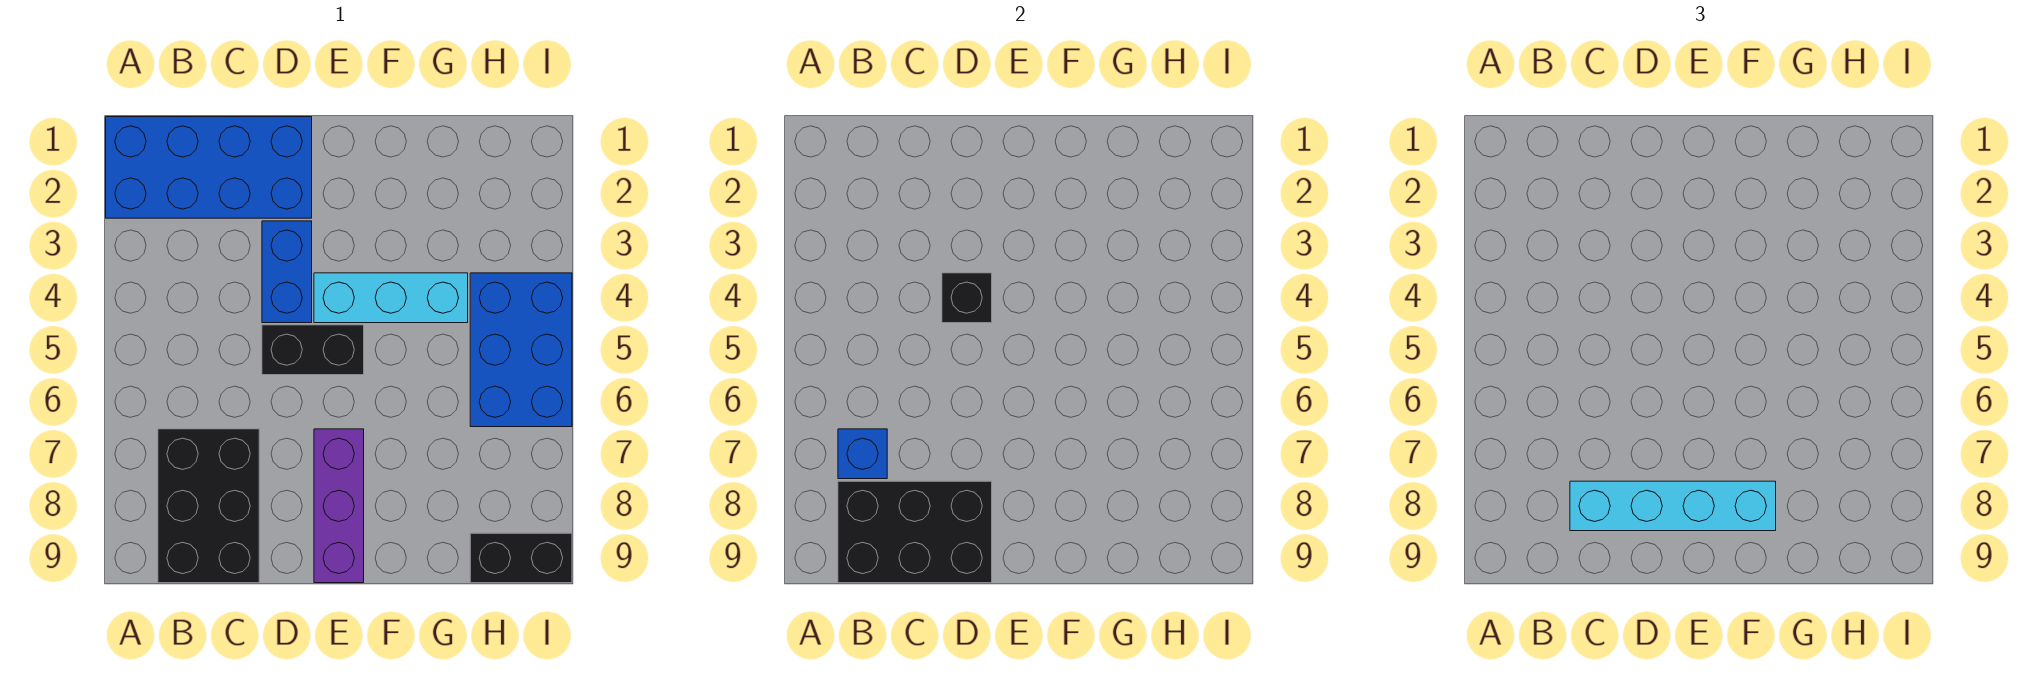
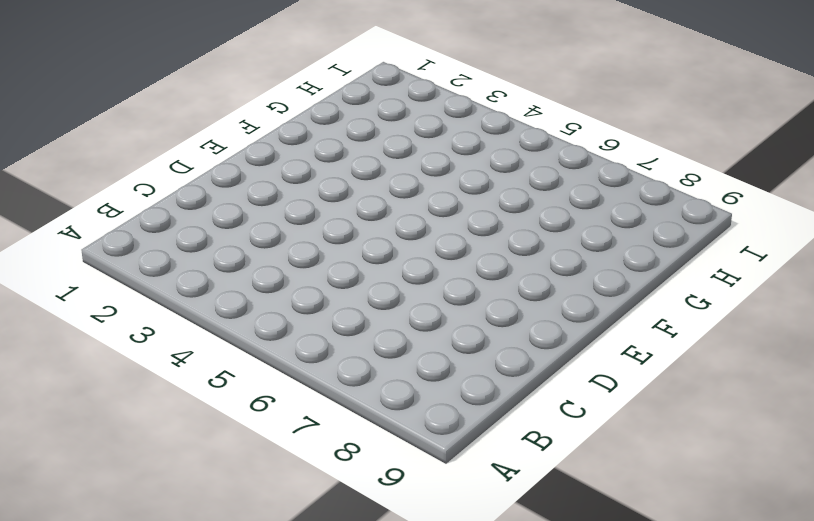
none -> blue brick A1:D2 level 1
none -> black brick B7:C9 level 1
none -> blue brick D3:D4 level 1

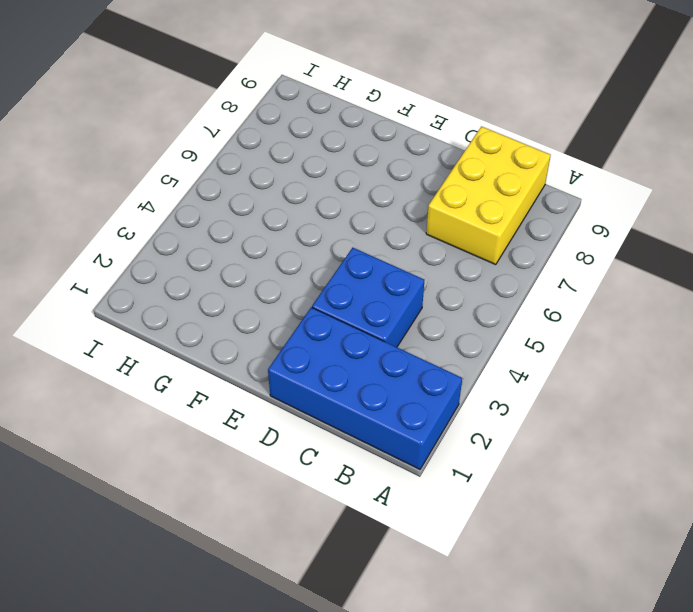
yellow brick B7:C9 level 1 -> black brick B7:C9 level 1
blue brick C3:D4 level 1 -> blue brick D3:D4 level 1
none -> black brick D5:E5 level 1
none -> cyan brick E4:G4 level 1
none -> purple brick E7:E9 level 1

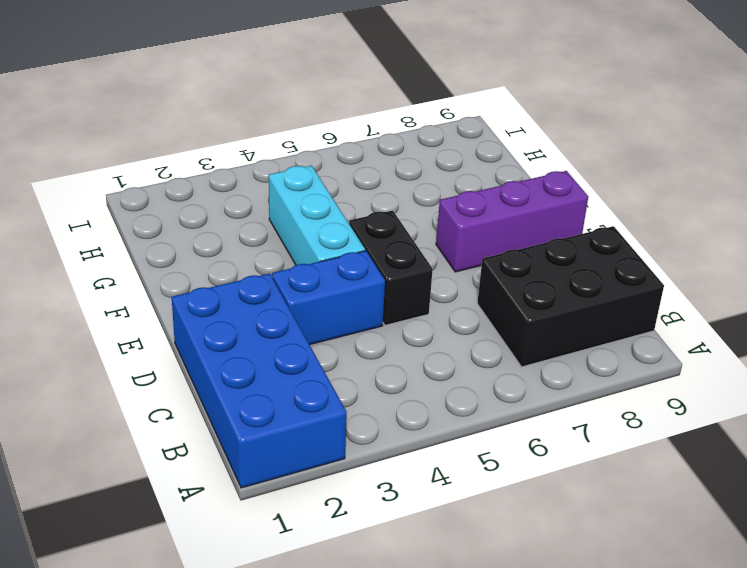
none -> blue brick H4:I6 level 1
none -> black brick H9:I9 level 1
none -> blue brick B7 level 2

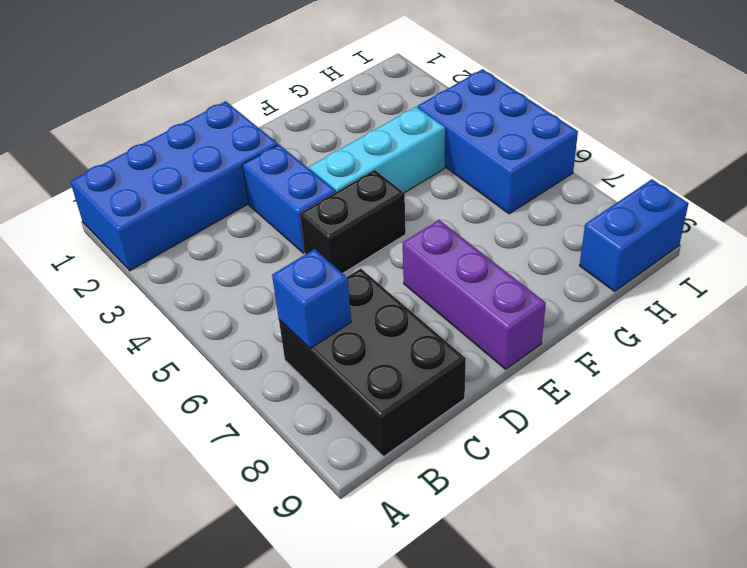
blue brick H9:I9 level 1 -> black brick H9:I9 level 1
none -> black brick B8:D9 level 2
none -> black brick D4 level 2
none -> cyan brick C8:F8 level 3

